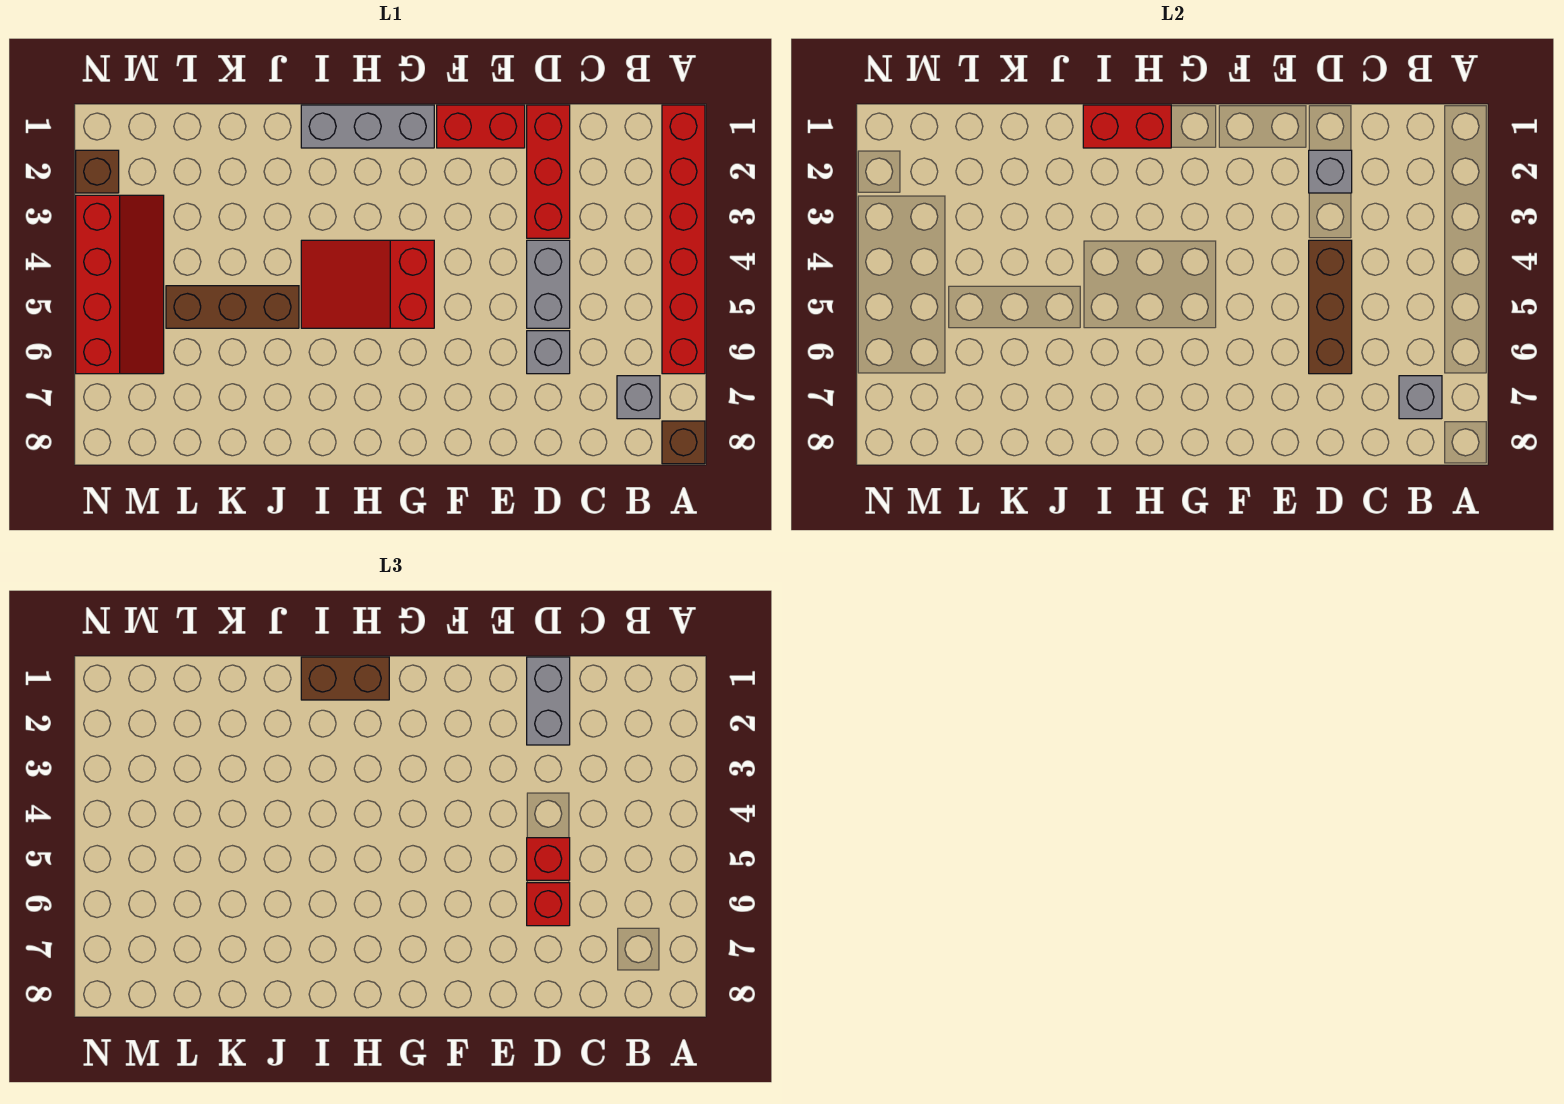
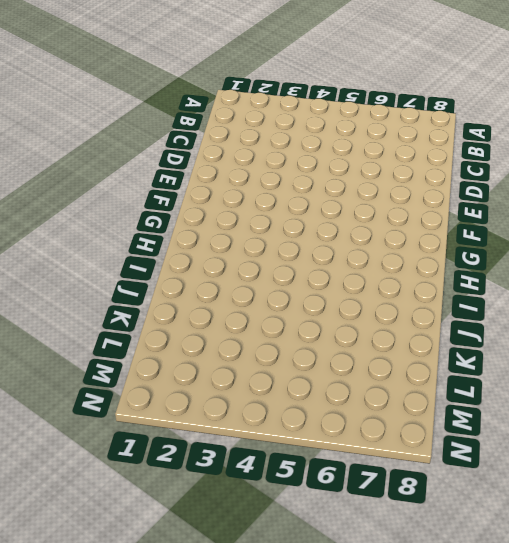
none -> red brick A1:A6 level 1
none -> brown brick A8 level 1
none -> grey brick B7 level 1

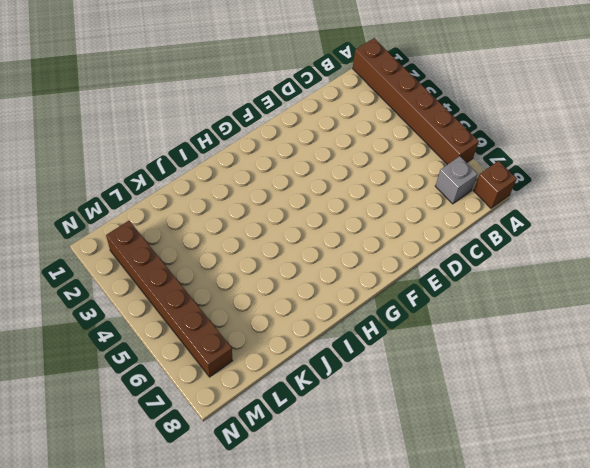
brown brick A1:A6 level 1 -> red brick A1:A6 level 1
brown brick M2:M7 level 1 -> red slope M3:N6 level 1 top N
none -> red brick D1:D3 level 1
none -> grey brick D4:D5 level 1
none -> grey brick D6 level 1

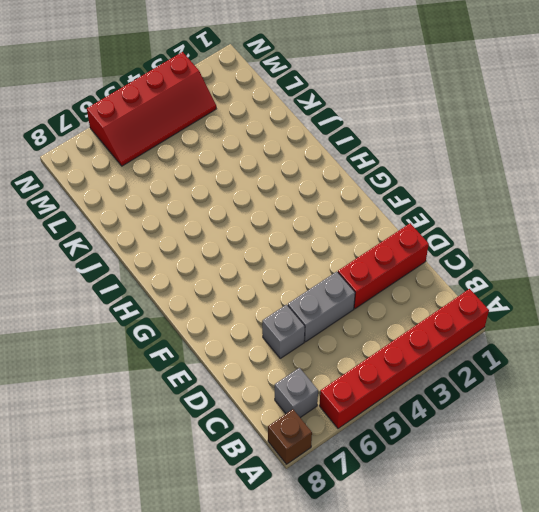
none -> red brick E1:F1 level 1
none -> grey brick G1:I1 level 1
none -> red slope G4:I5 level 1 top G

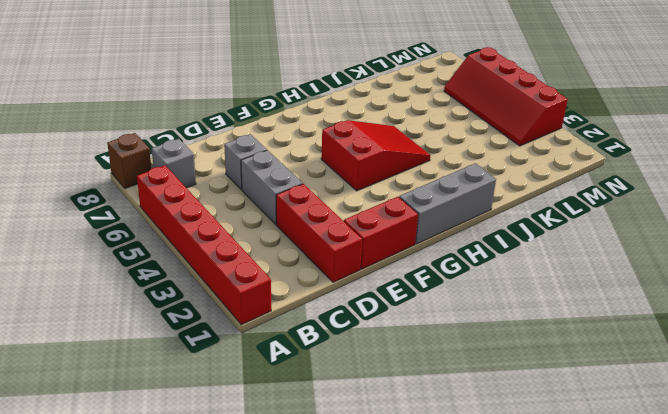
none -> brown brick J5:L5 level 1
none -> brown brick N2 level 1
none -> grey brick B7 level 2

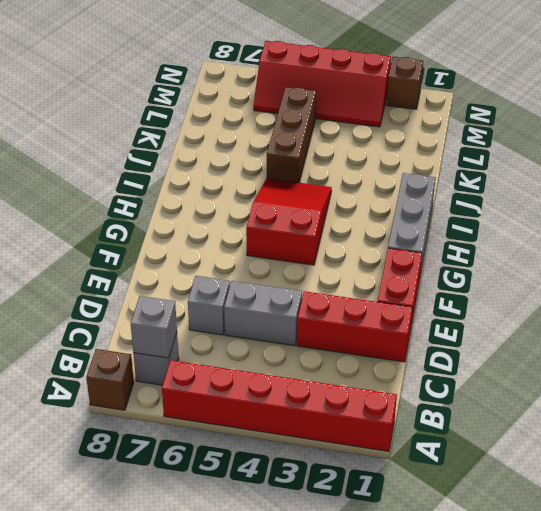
none -> grey brick D2 level 2
none -> brown brick D4:D6 level 2
none -> red brick H1:I1 level 2

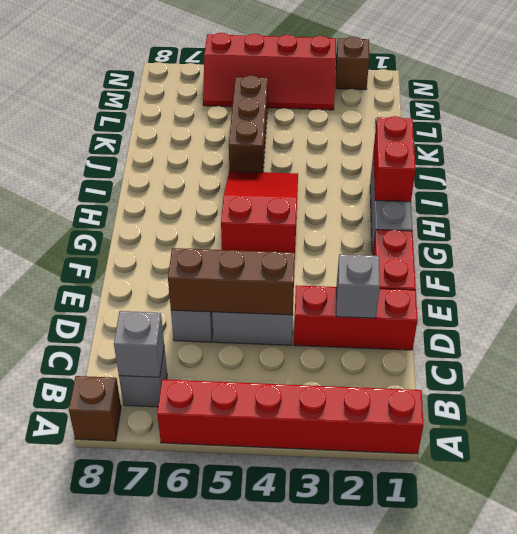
none -> grey brick D1:D2 level 3
none -> red brick D5 level 3
none -> red brick D6 level 3

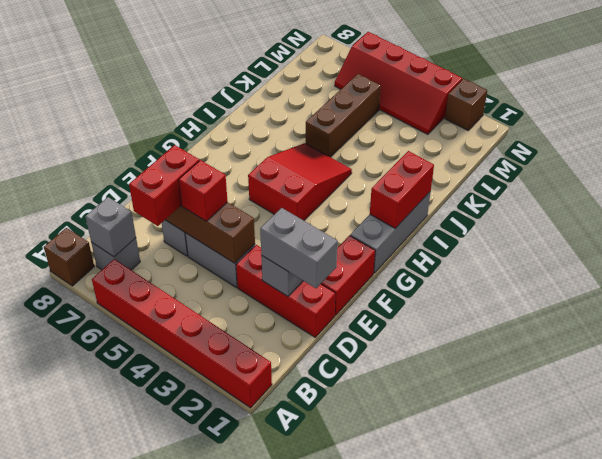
red brick C6:D6 level 3 -> red brick D6 level 3
none -> brown brick H1:I1 level 3

